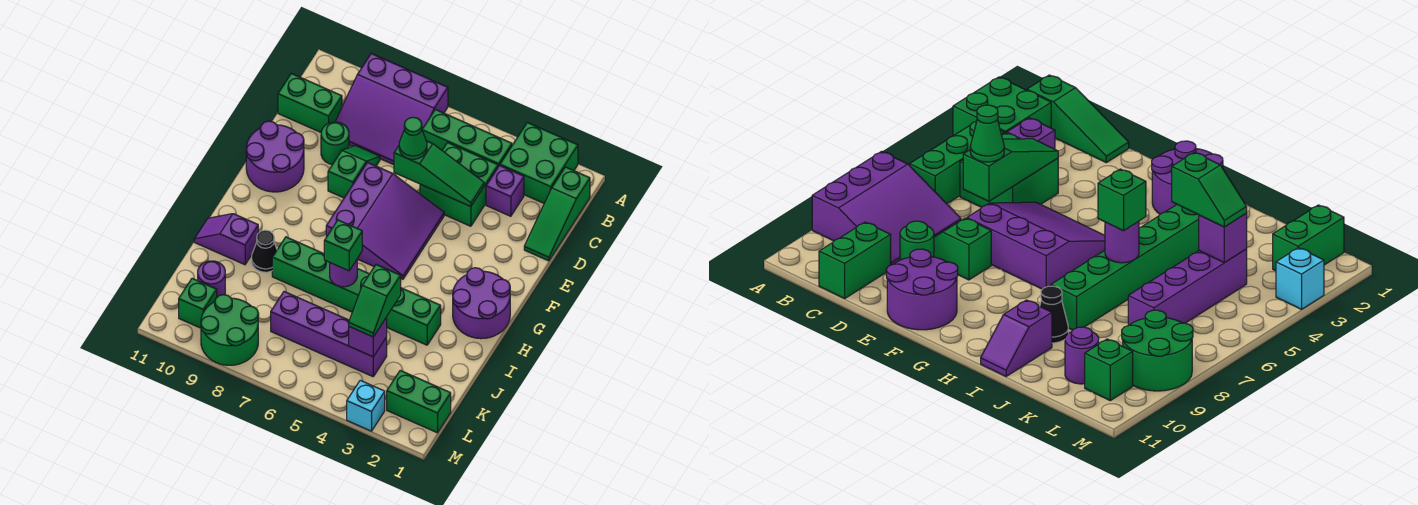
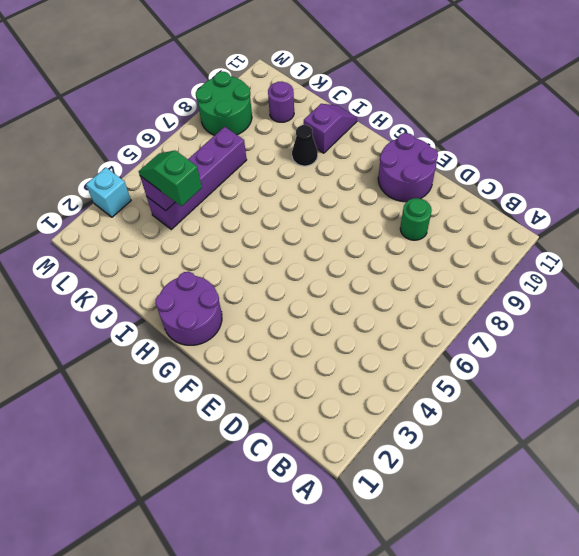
none -> green brick A2:B3 level 1
none -> purple slope A7:C9 level 1 top A
none -> green slope B1:D1 level 1 top B

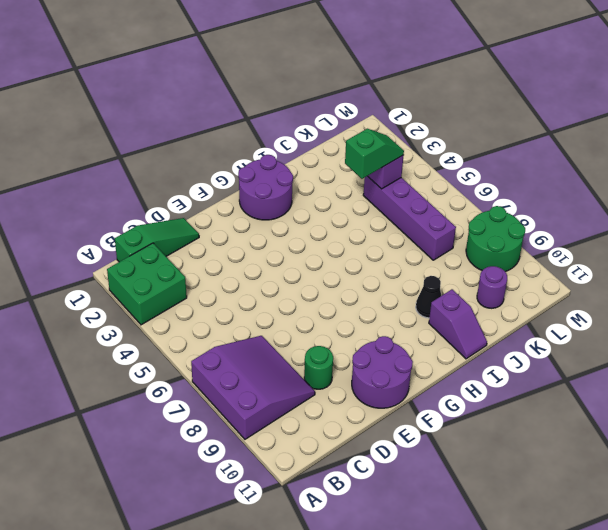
none -> green brick B4:B6 level 1
none -> purple brick C3 level 1
none -> green brick C4:D5 level 1

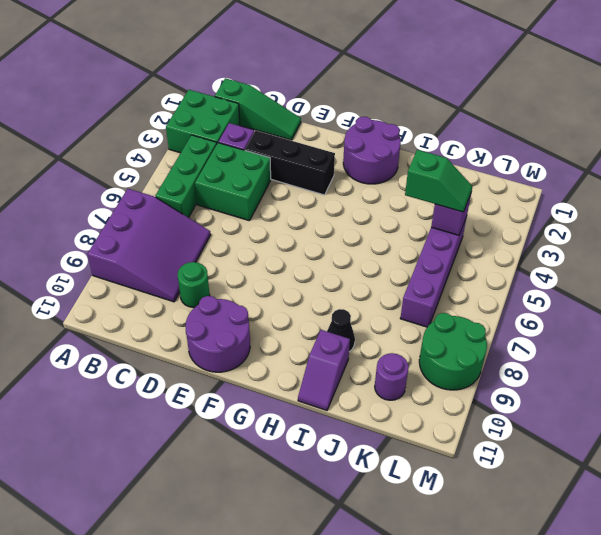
black brick D3:F3 level 1 -> none
none -> green brick C10:C11 level 1
none -> green slope D8:E8 level 1 top E
none -> purple slope E5:G7 level 1 top 7

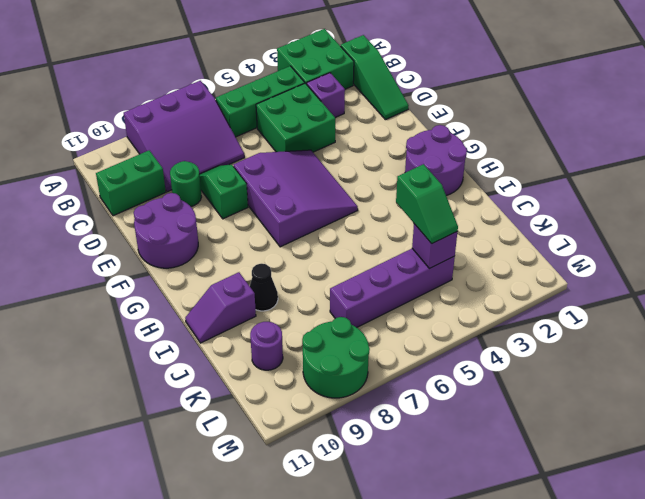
none -> green brick I3:I8 level 1
none -> green brick L1:L2 level 1
none -> green brick L10 level 1

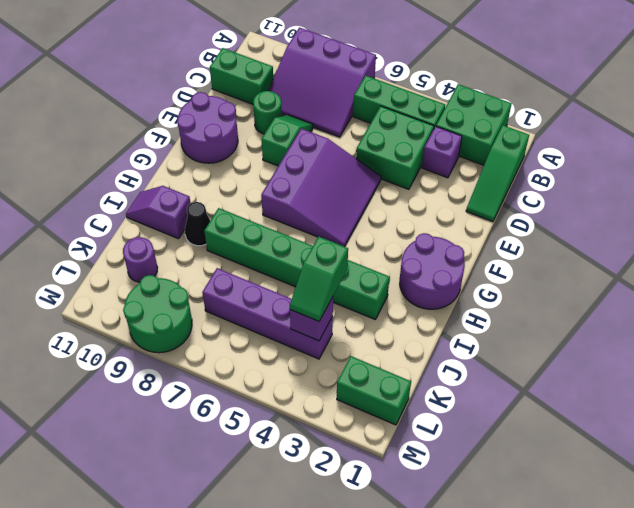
none -> green brick L10 level 1
none -> cyan brick M3 level 1
none -> green slope D4:D6 level 2 top 6

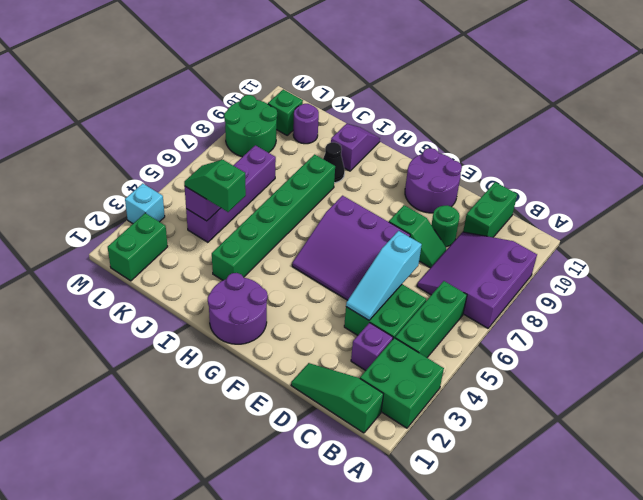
cyan slope D4:D6 level 2 top 6 -> green slope D4:D6 level 2 top 6
none -> purple round brick I6 level 2
none -> green cone D6 level 3
none -> green brick I6 level 3

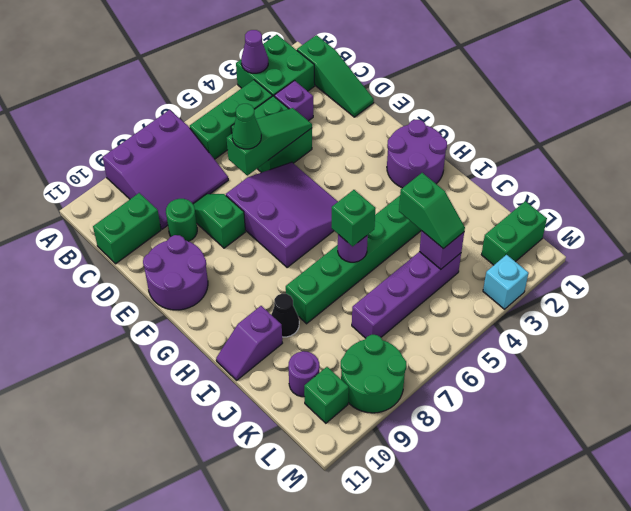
purple cone A3 level 2 -> none

